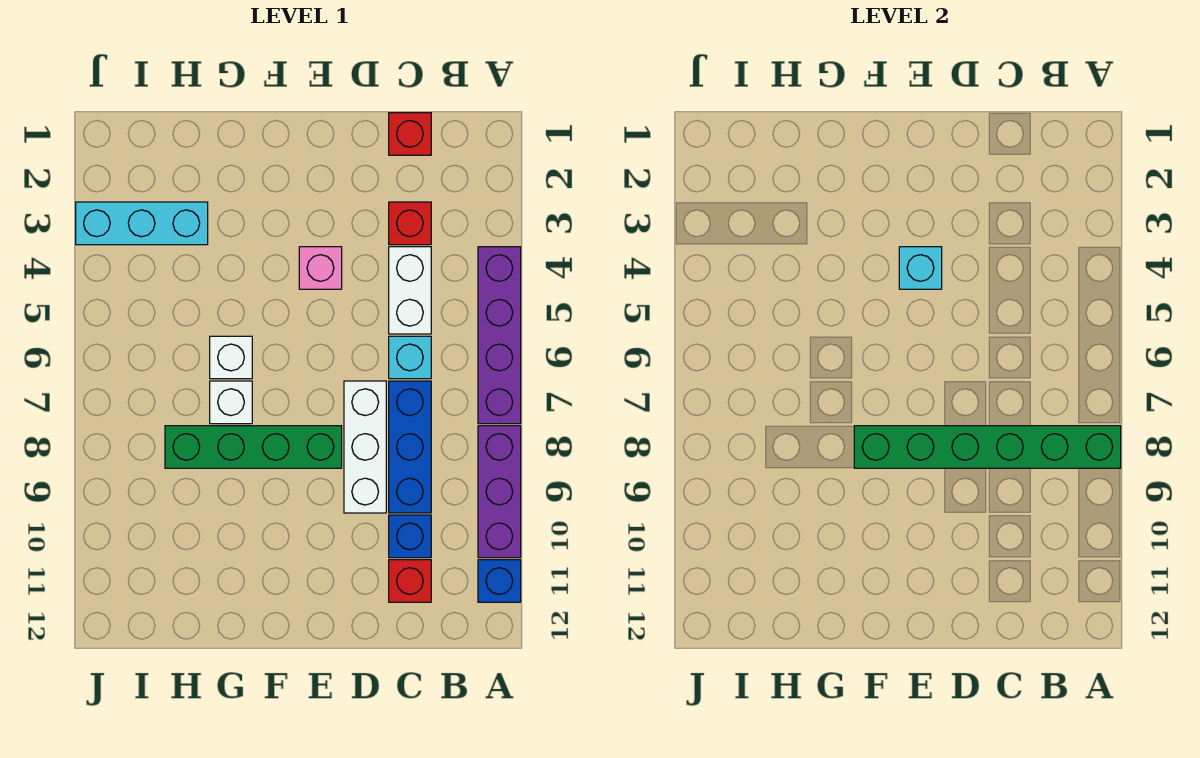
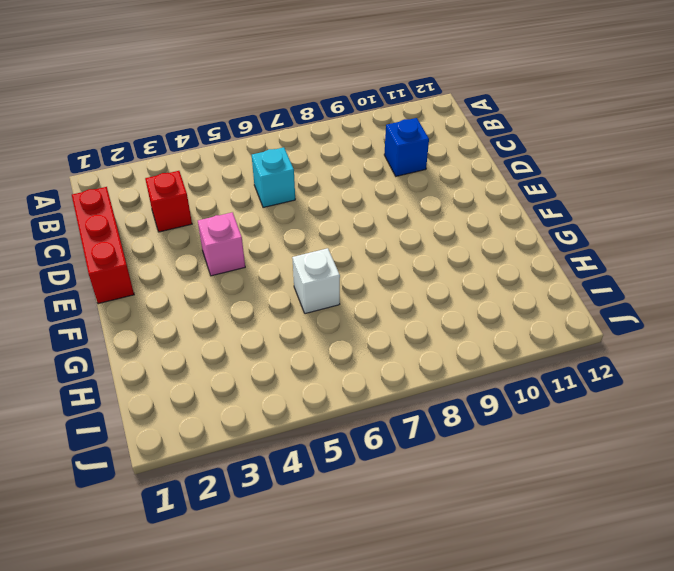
red brick C1:E1 level 1 -> red brick C1 level 1
none -> purple brick A4:A7 level 1
none -> purple brick A8:A10 level 1
none -> blue brick A11 level 1

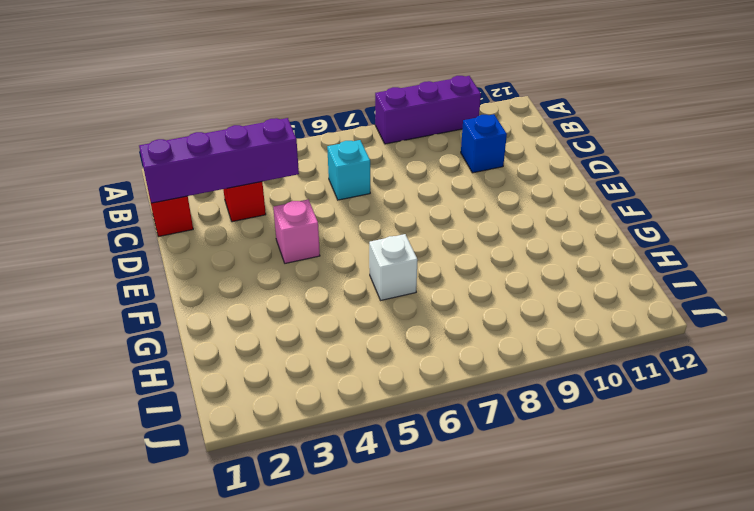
purple brick C1:C4 level 2 -> purple brick A4:A7 level 1
none -> blue brick A11 level 1
none -> white brick C4:C5 level 1
none -> blue brick C7:C9 level 1

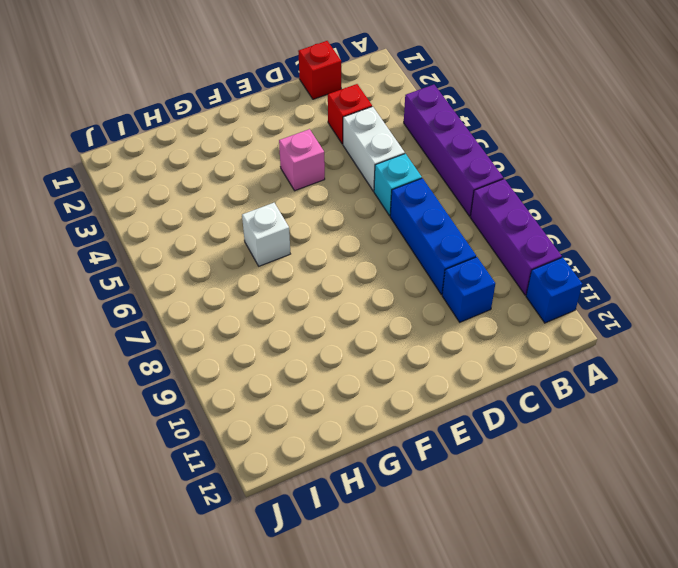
none -> red brick C11 level 1
none -> white brick D7:D9 level 1
none -> green brick E8:H8 level 1

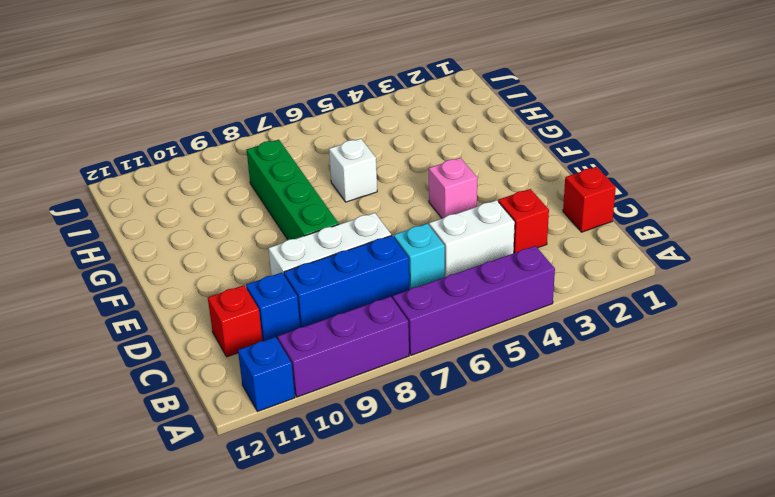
none -> white brick G7 level 1
none -> cyan brick H3:J3 level 1
none -> green brick A8:F8 level 2

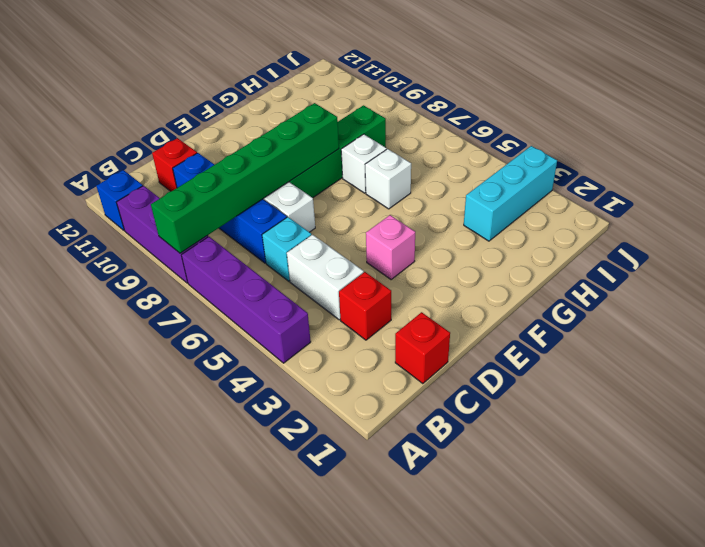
none -> cyan brick E4 level 2

